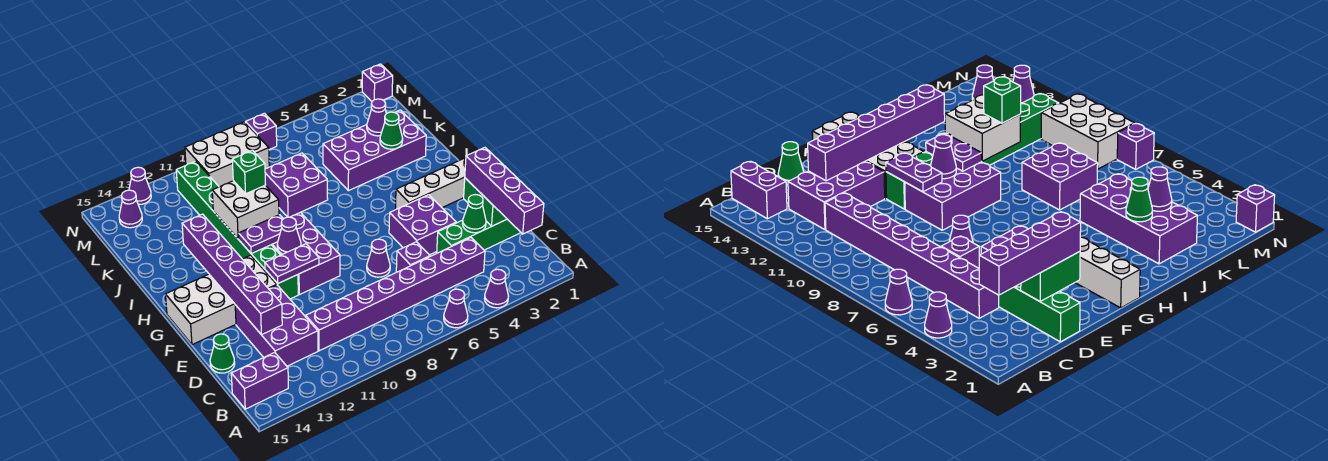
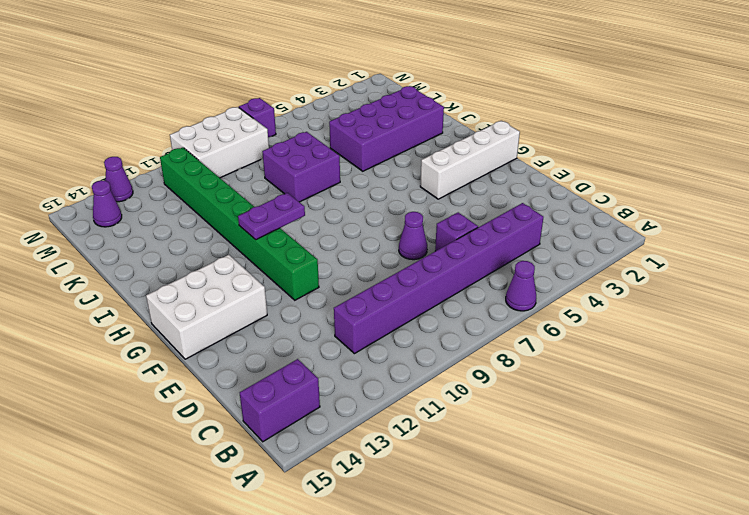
white brick F13:G15 level 1 -> white brick F12:G15 level 1
none -> purple cone A4 level 1
none -> purple brick C12:E13 level 1
none -> green brick D1:D4 level 1
none -> green cone D15 level 1

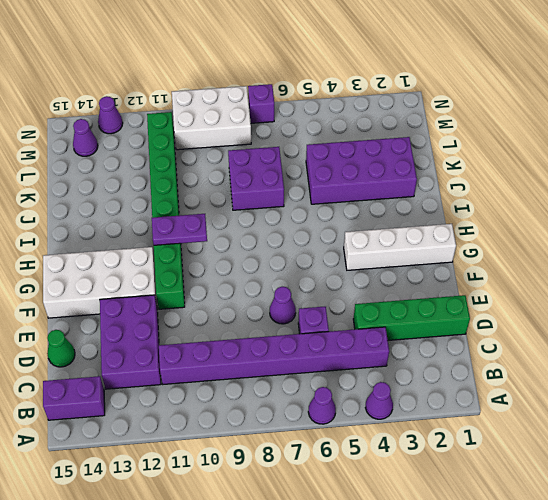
none -> purple brick E4:F5 level 1
none -> purple brick F9:H10 level 1
none -> purple brick N1 level 1
none -> green brick D2:E2 level 2

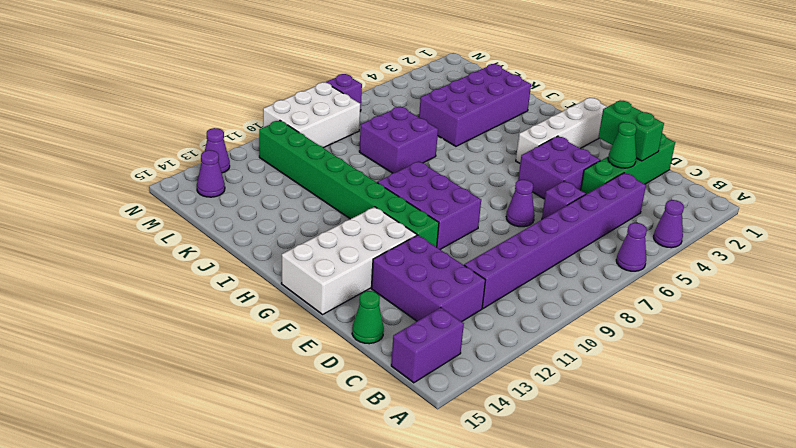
none -> purple brick N1 level 1
none -> purple brick D13:I13 level 2
none -> purple plate F10:F11 level 2
none -> purple cone G10 level 2

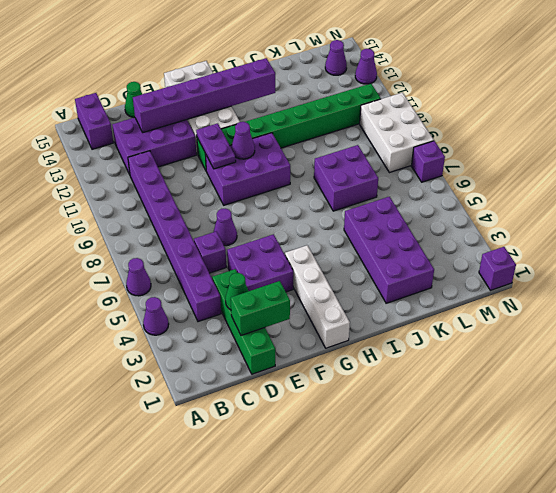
none -> purple plate H10:H11 level 2
none -> white brick I10:J11 level 2
none -> green cone J3 level 2
none -> purple cone K3 level 2

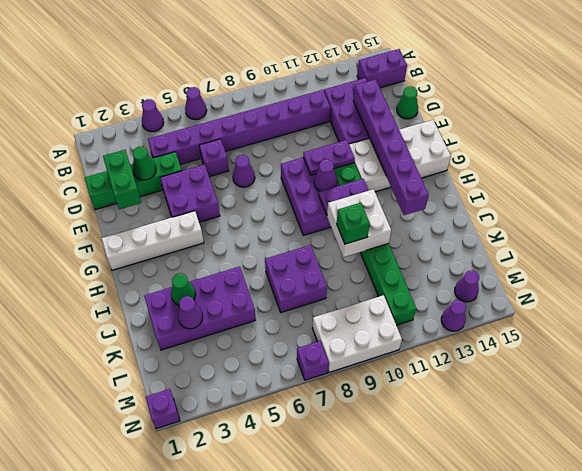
none -> purple brick B2:E2 level 3

